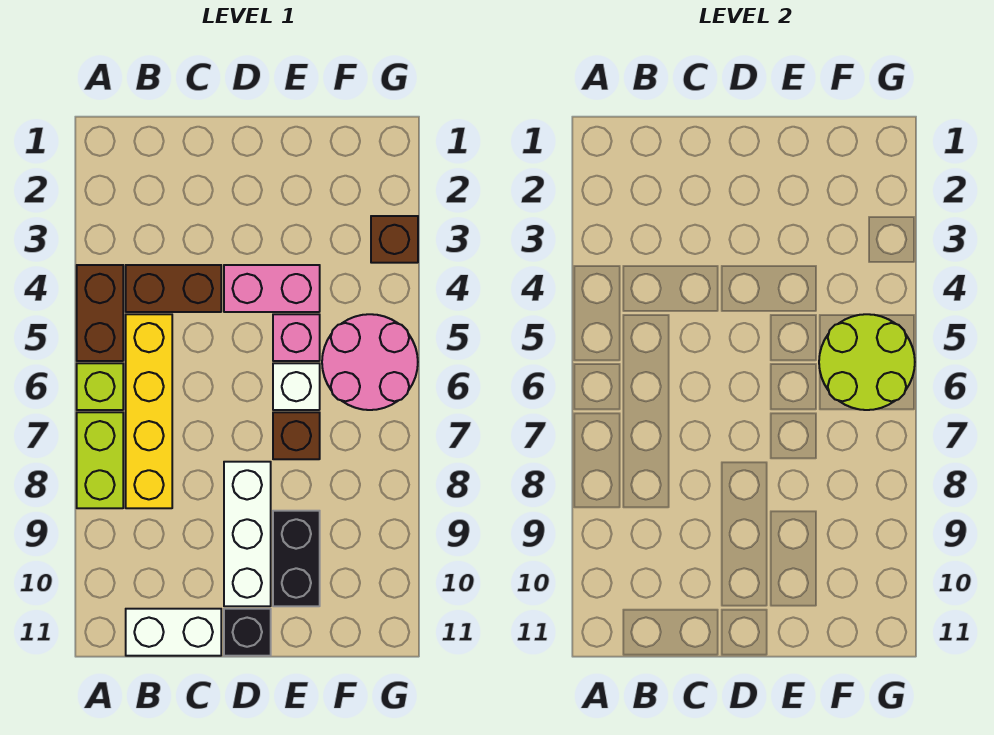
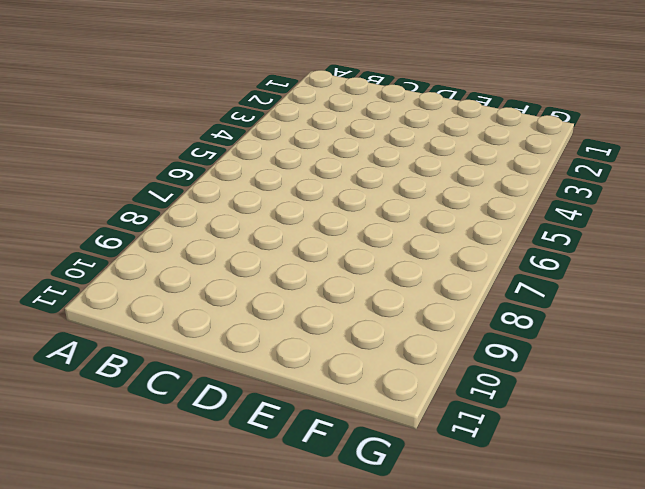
none -> brown brick A4:A5 level 1
none -> lime brick A6 level 1
none -> lime brick A7:A8 level 1

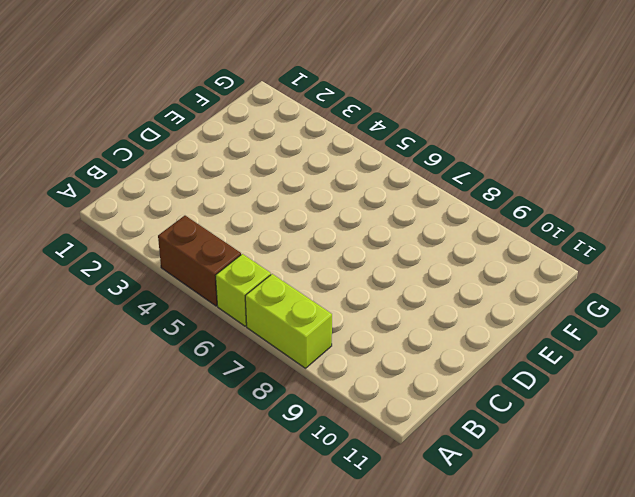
none -> brown brick B4:C4 level 1
none -> yellow brick B5:B8 level 1
none -> white brick B11:C11 level 1

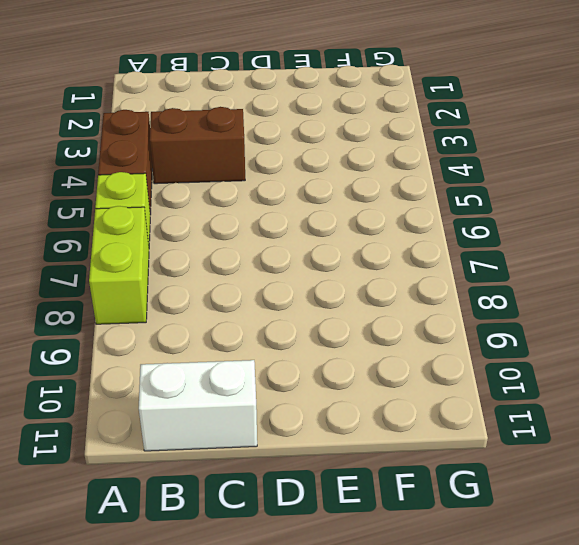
none -> yellow brick B5:B8 level 1
none -> pink brick D4:E4 level 1
none -> white brick D8:D10 level 1

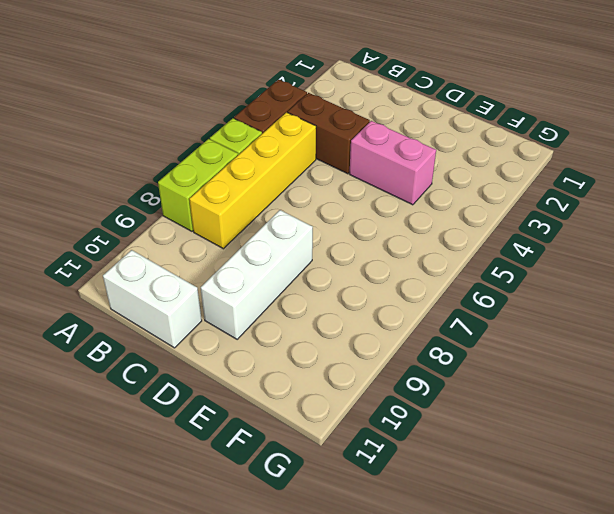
none -> black brick D11 level 1
none -> pink brick E5 level 1
none -> white brick E6 level 1

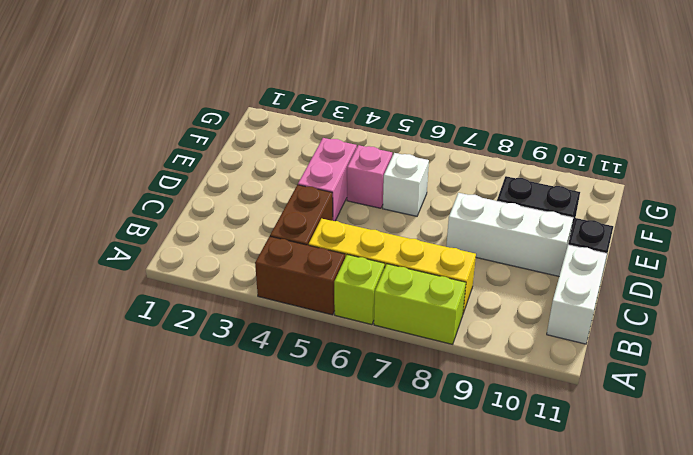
none -> brown brick E7 level 1
none -> pink round brick F5:G6 level 1
none -> brown brick G3 level 1

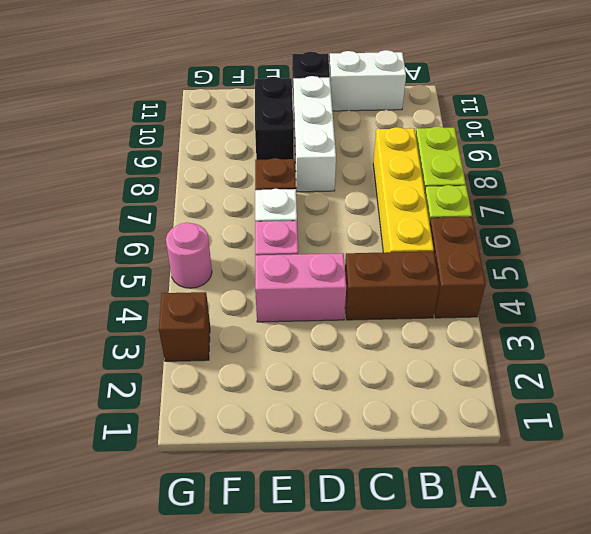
pink round brick G5 level 1 -> pink round brick F5:G6 level 1
none -> lime round brick F5:G6 level 2

